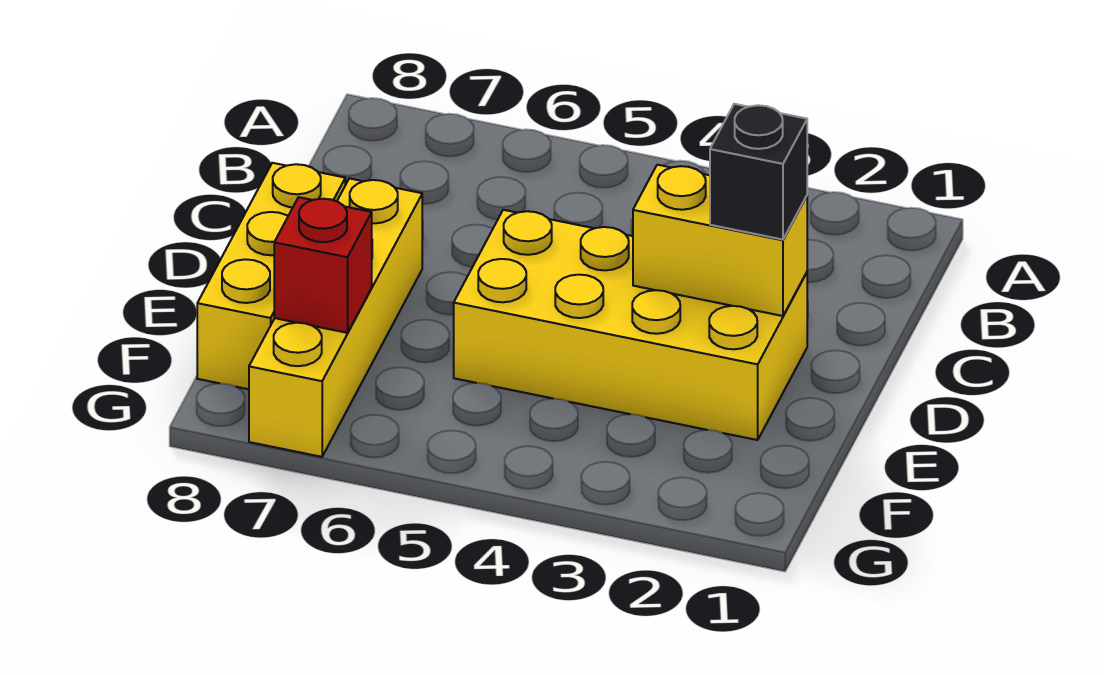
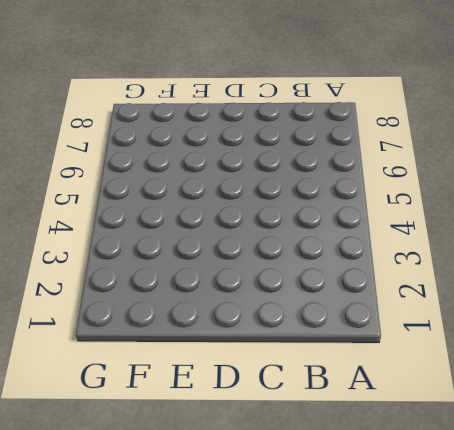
none -> yellow brick D2:E5 level 1
none -> yellow brick D7:G7 level 1

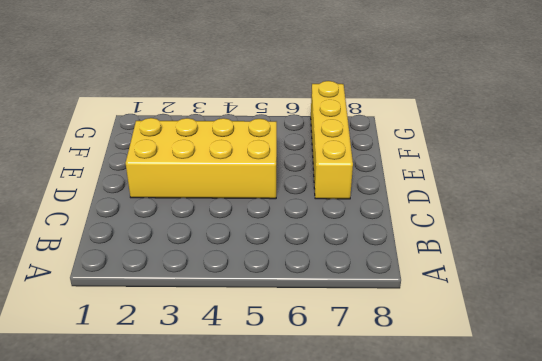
none -> yellow brick D8:F8 level 1
none -> yellow brick D2:D3 level 2

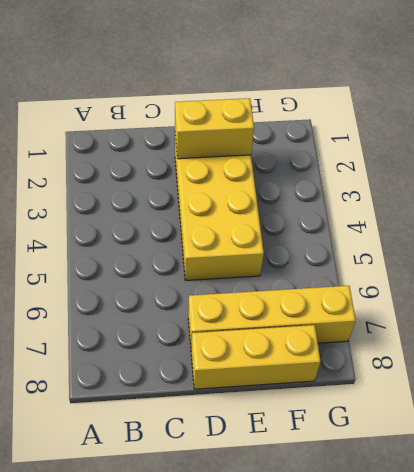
yellow brick D2:E2 level 2 -> yellow brick D2:D3 level 2
none -> red brick F7 level 2
none -> black brick D2 level 3

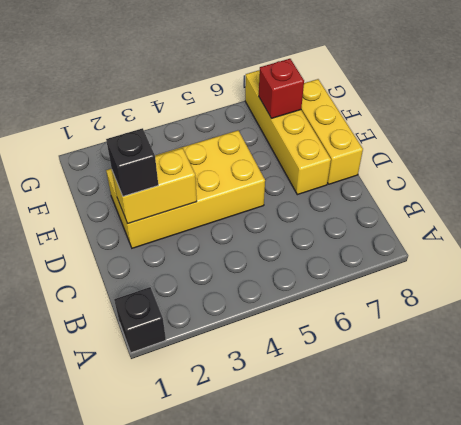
black brick A1 level 1 -> none

